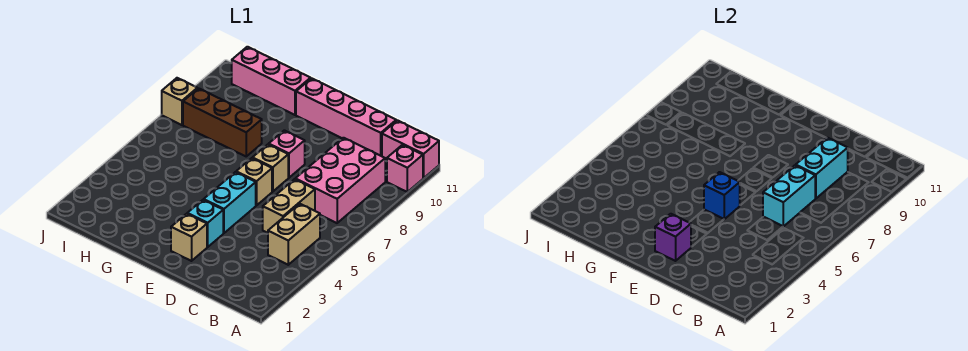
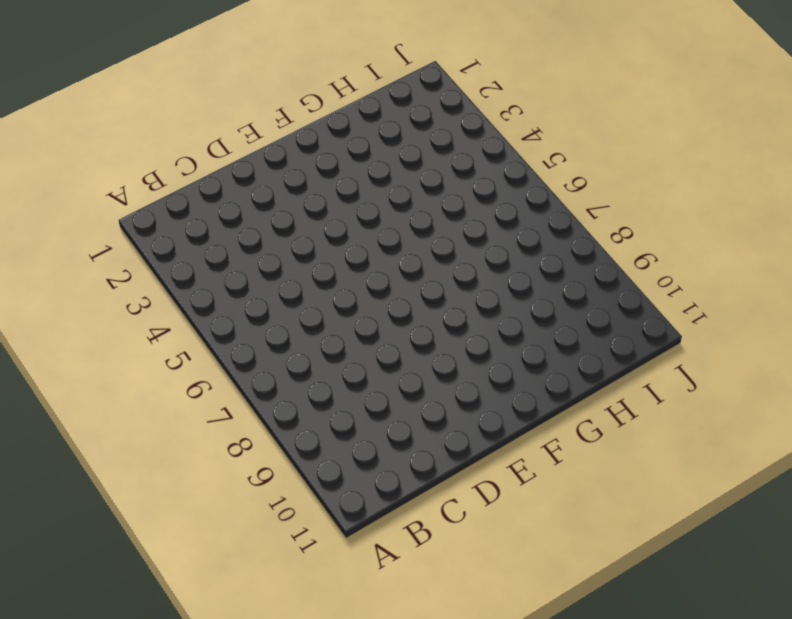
none -> pink brick A10 level 1
none -> pink brick A11:B11 level 1
none -> tan brick B4:B5 level 1

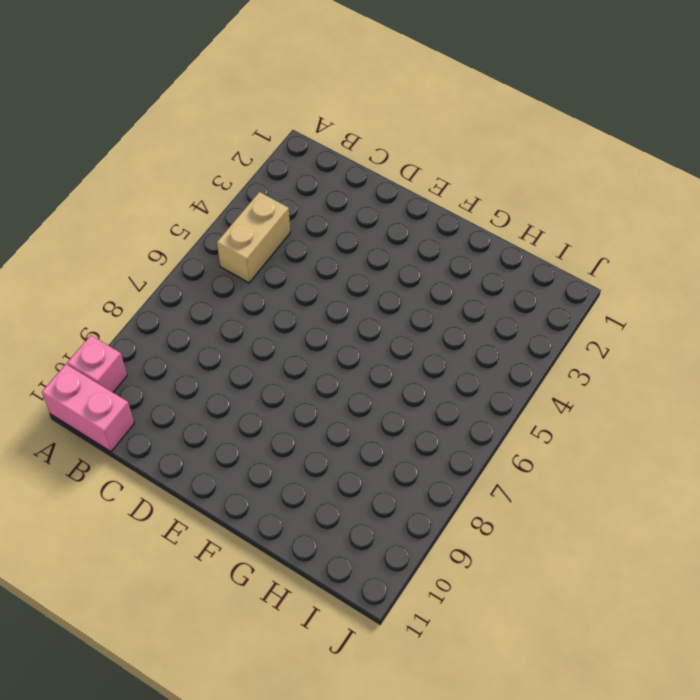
none -> pink brick B7:C9 level 1
none -> tan brick C5:C6 level 1
none -> pink brick C11:F11 level 1

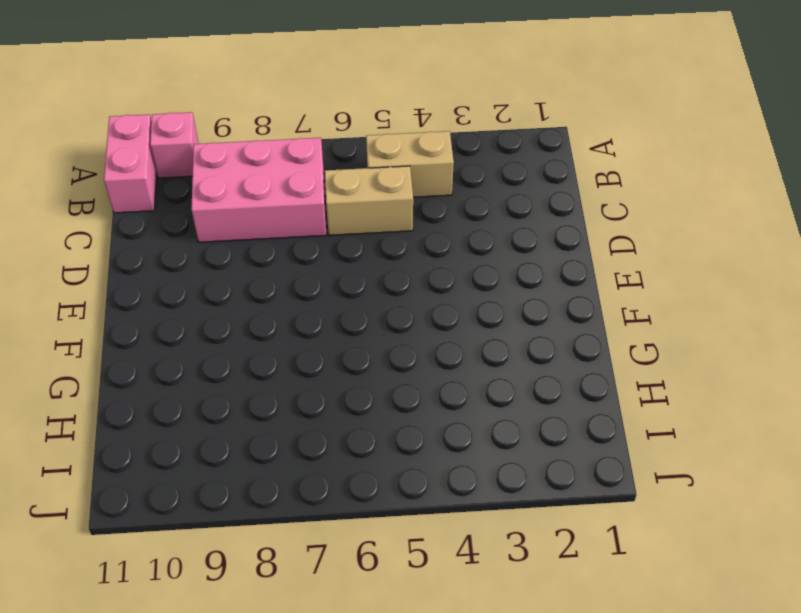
none -> pink brick C11:F11 level 1
none -> tan brick E2 level 1
none -> cyan brick E3 level 1

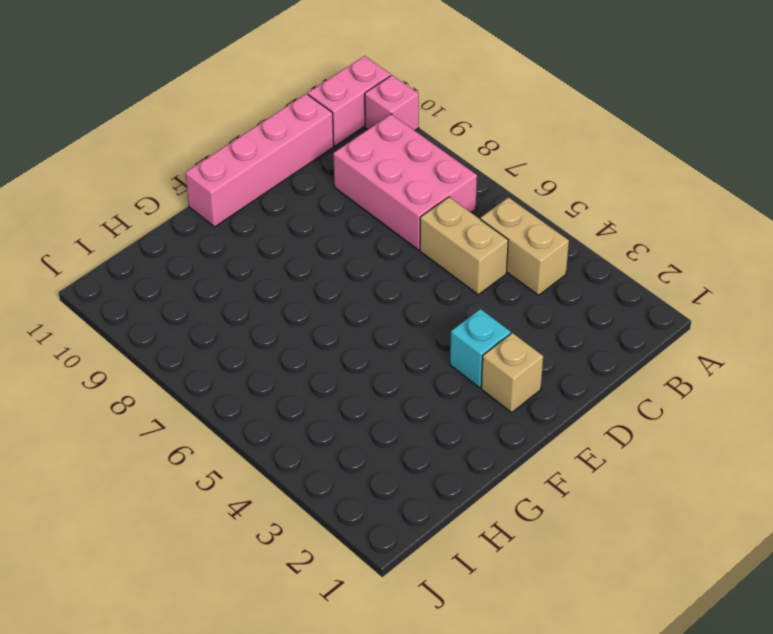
none -> cyan brick E4:E5 level 1
none -> tan brick E6 level 1
none -> tan brick E7 level 1

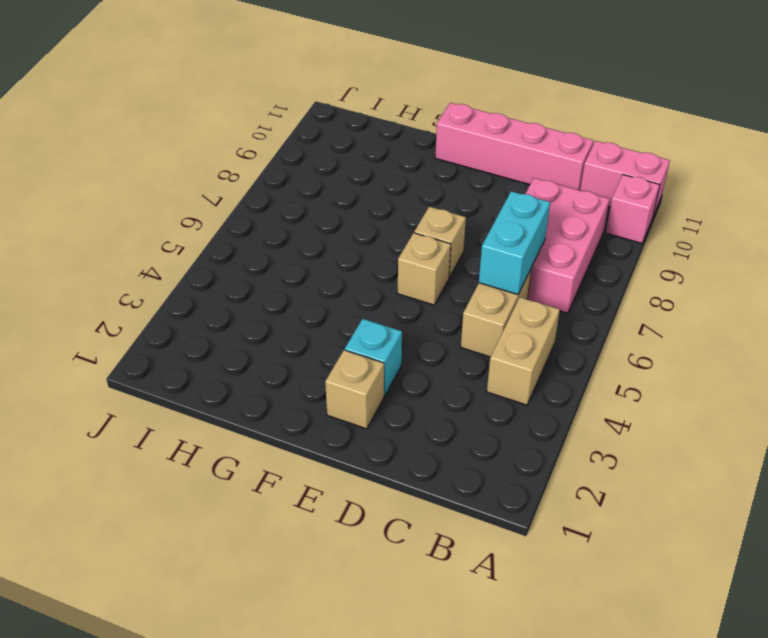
none -> cyan brick E4:E5 level 1
none -> pink brick E8 level 1
none -> brown brick G8:I8 level 1

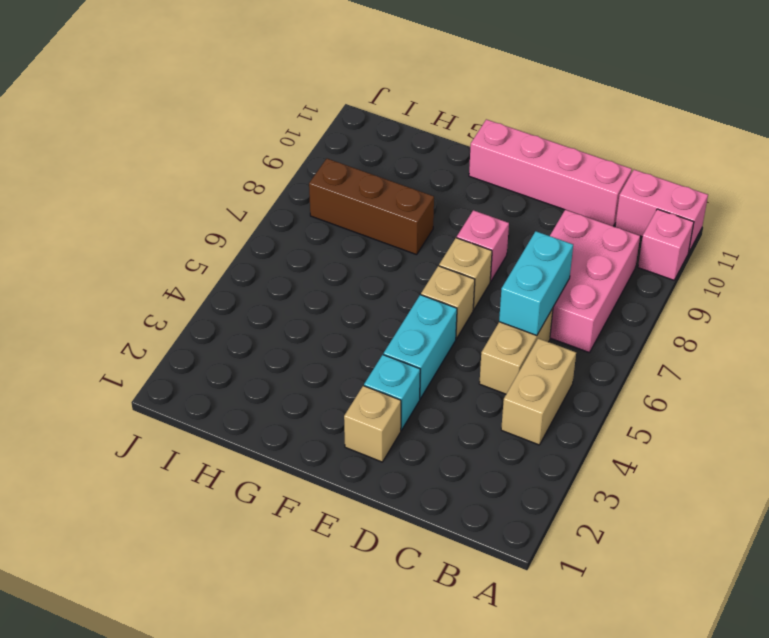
none -> pink brick G11:I11 level 1
none -> tan brick J8 level 1
none -> cyan brick C8:C9 level 2

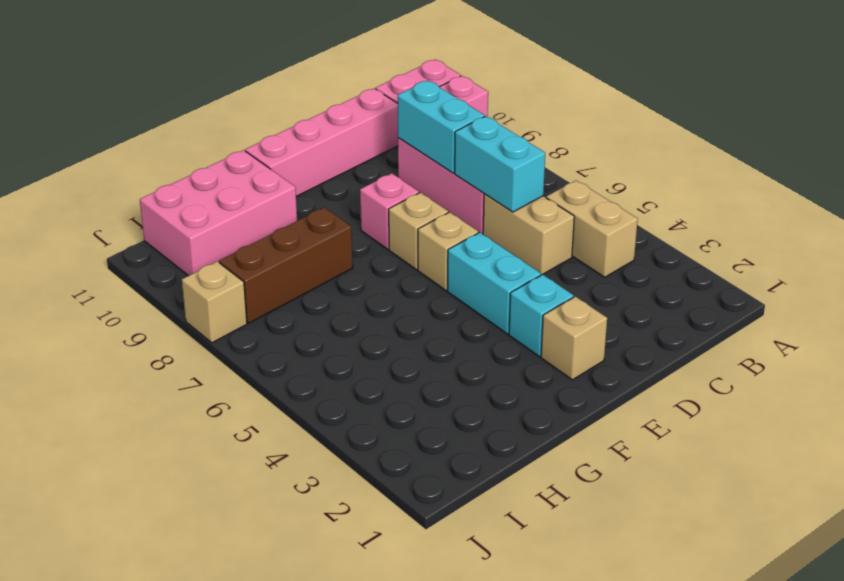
pink brick G10:I11 level 1 -> pink brick G11:I11 level 1
none -> purple brick E2 level 2
none -> blue brick E5 level 2

